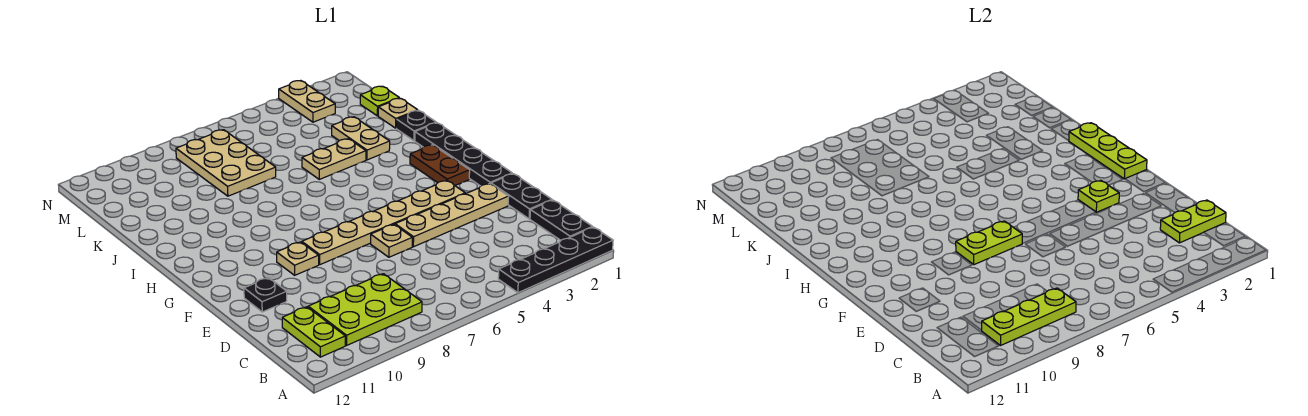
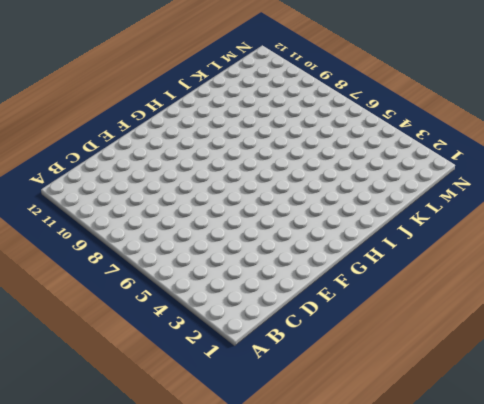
none -> black plate A1:A4 level 1
none -> black plate B1:C1 level 1
none -> lime plate B8:C10 level 1

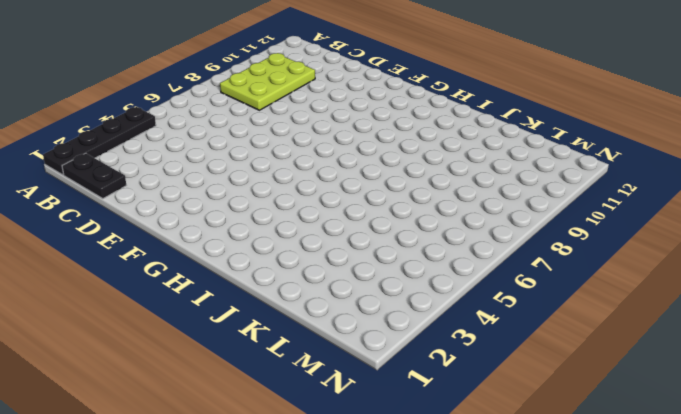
none -> lime plate B11:C11 level 1
none -> black plate D1:E1 level 1
none -> tan plate E2:E5 level 1

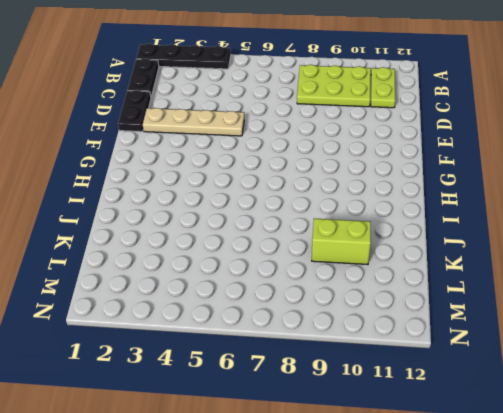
lime brick K9:K10 level 1 -> none
none -> tan plate E6 level 1
none -> black plate E11 level 1
none -> black plate F1:I1 level 1

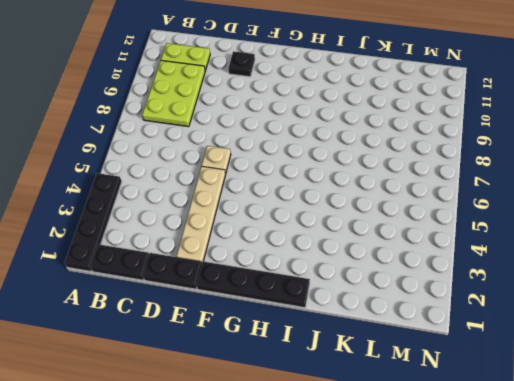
none -> tan plate F3:F8 level 1
none -> tan plate F9 level 1
none -> brown plate G2:H2 level 1

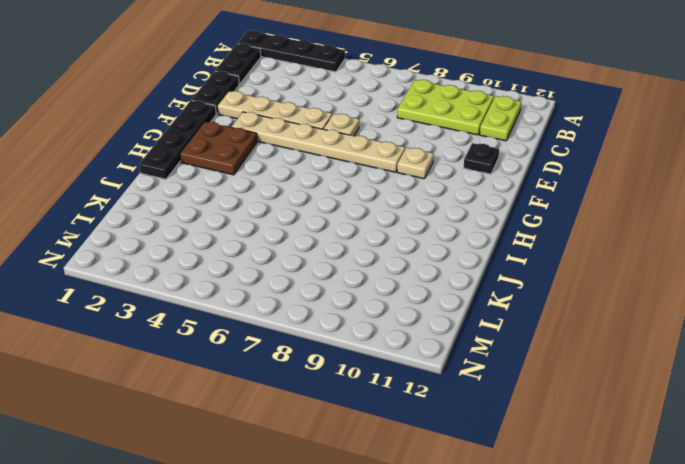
brown plate G2:H3 level 1 -> brown plate G2:H2 level 1
none -> black plate J1 level 1
none -> tan plate J3:K3 level 1
none -> tan plate J4:J5 level 1

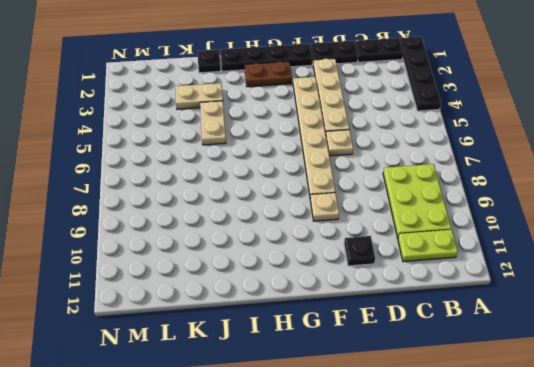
none -> tan plate K1 level 1
none -> tan plate K7:M8 level 1
none -> lime plate L1 level 1

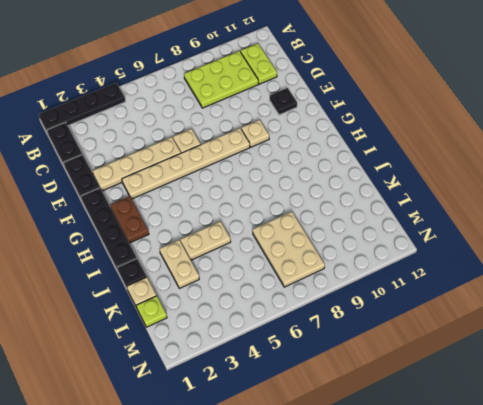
none -> tan plate M3:N3 level 1
none -> lime plate B8:B10 level 2
none -> lime plate C1:C2 level 2

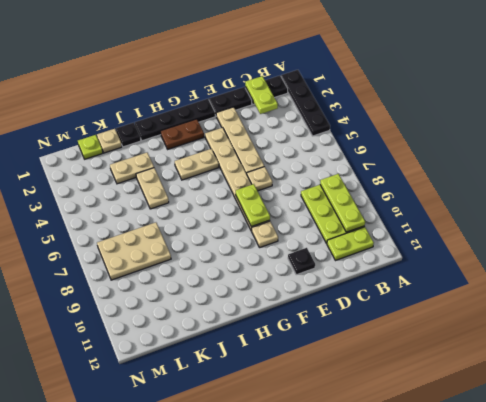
tan plate G4:H4 level 1 -> tan plate M3:N3 level 1
none -> lime plate F3 level 2
none -> lime plate G1:I1 level 2

